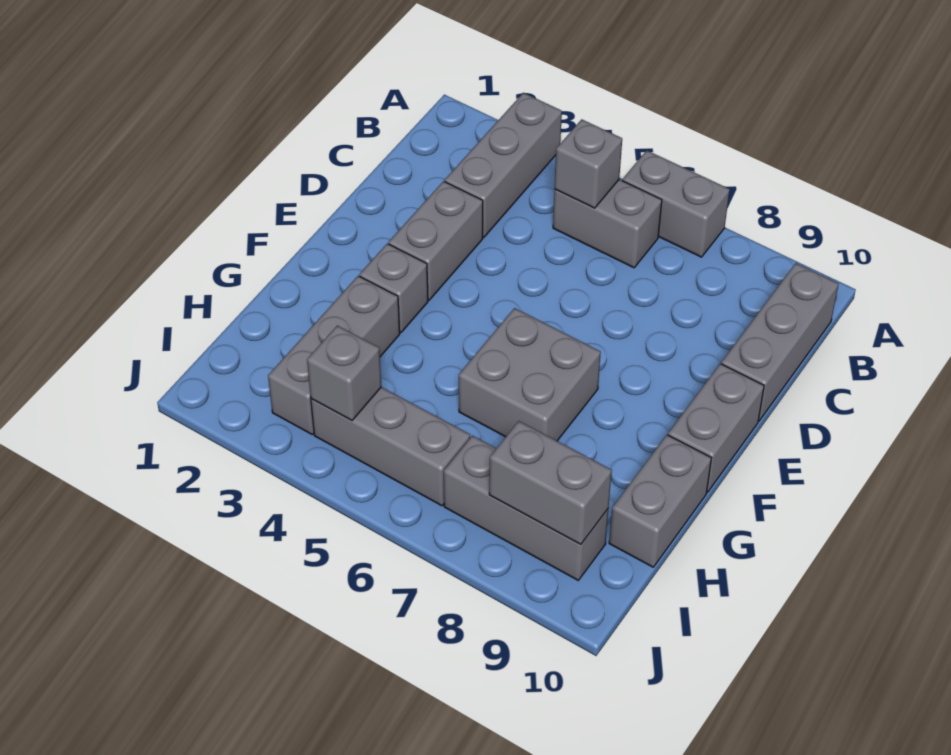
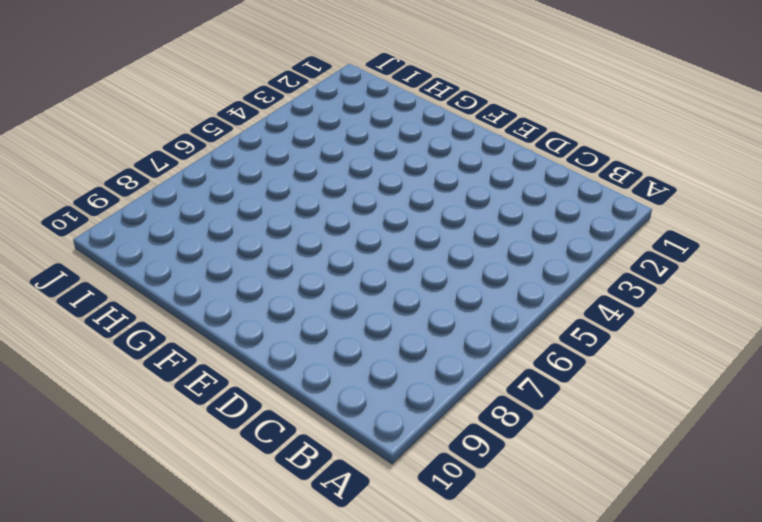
none -> grey brick A3:C3 level 1
none -> grey brick A6:A7 level 1
none -> grey brick B5:B6 level 1

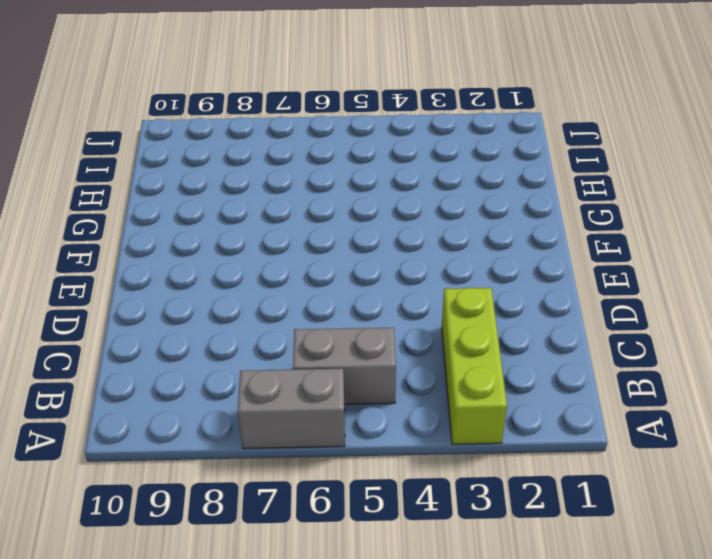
lime brick A3:C3 level 1 -> grey brick A3:C3 level 1
none -> grey brick B10:D10 level 1
none -> grey brick D3:E3 level 1
none -> grey brick E10:F10 level 1

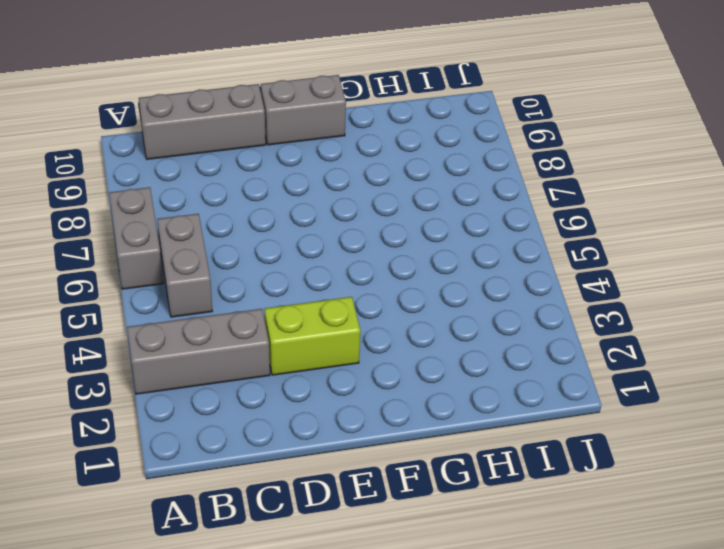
lime brick D3:E3 level 1 -> grey brick D3:E3 level 1
none -> grey brick F3 level 1
none -> grey brick F6:G7 level 1
none -> grey brick G3:I3 level 1

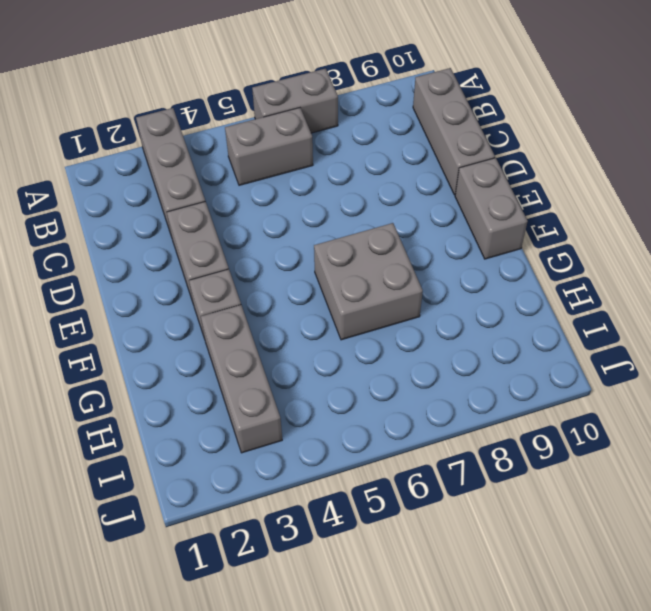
none -> grey brick G10:H10 level 1
none -> grey brick I4:I6 level 1
none -> grey brick I7:I9 level 1

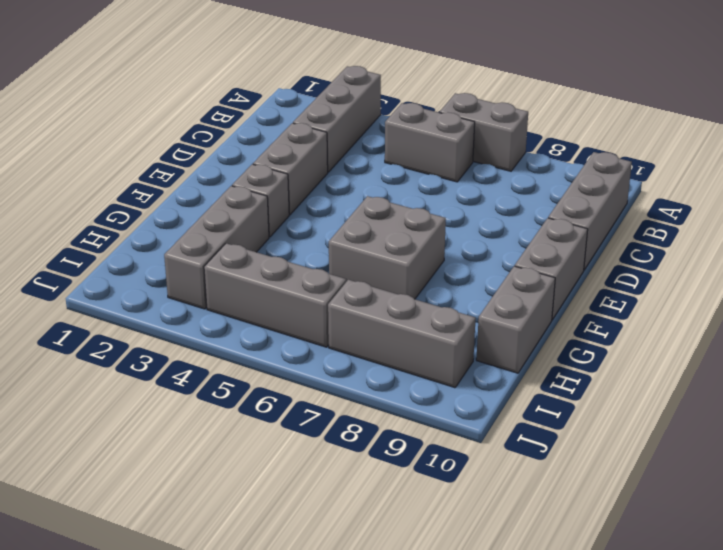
none -> grey brick B5 level 2
none -> grey brick I4 level 2
none -> grey brick I8:I9 level 2

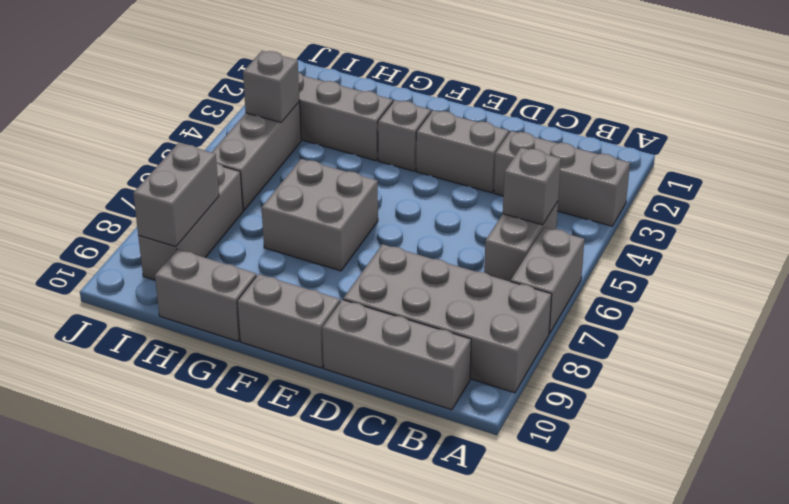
grey brick A8:D9 level 1 -> none

